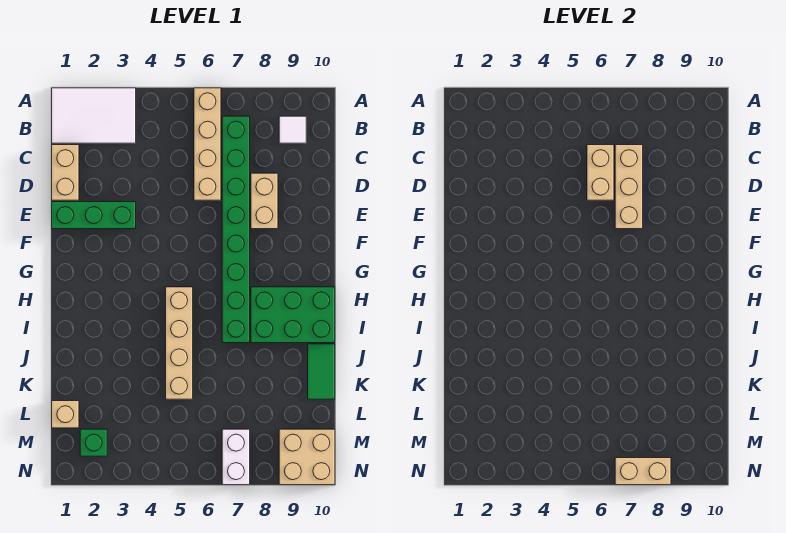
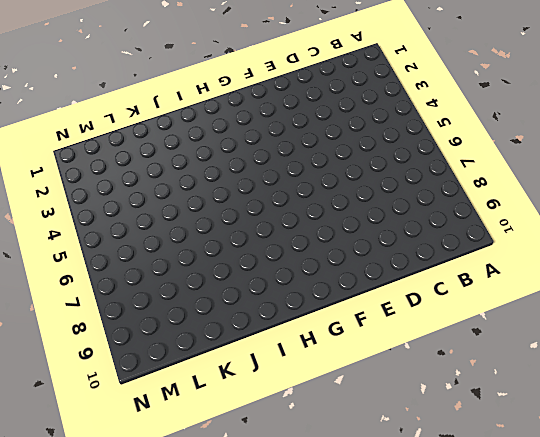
none -> white tile A1:B3 level 1
none -> tan brick A6:D6 level 1
none -> green brick B7:I7 level 1

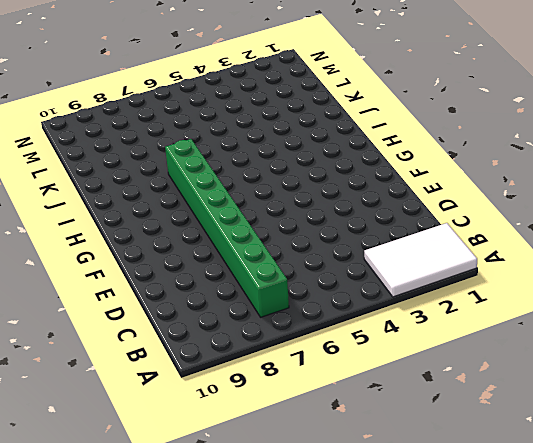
none -> tan brick A6:D6 level 1
none -> white tile B9 level 1
none -> tan brick C1:D1 level 1

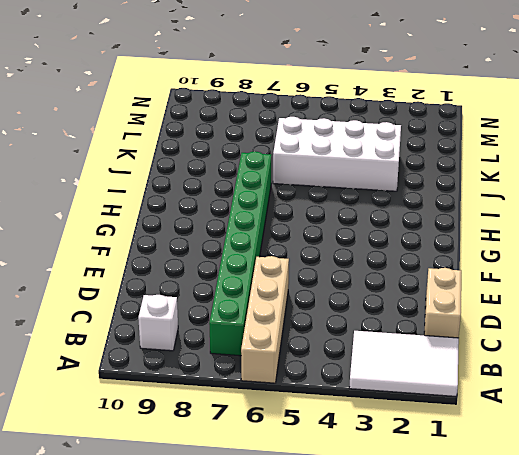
white brick B9 level 1 -> white tile B9 level 1
white brick J3:K6 level 1 -> tan brick H5:K5 level 1
none -> tan brick D8:E8 level 1
none -> green brick E1:E3 level 1
none -> green brick H8:I10 level 1

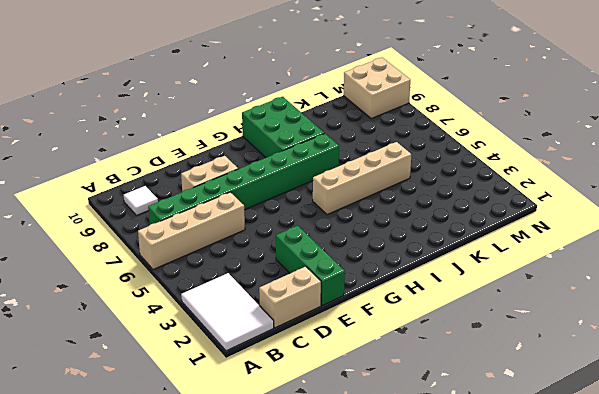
none -> green tile J10:K10 level 1
none -> tan brick L1 level 1
none -> green brick M2 level 1

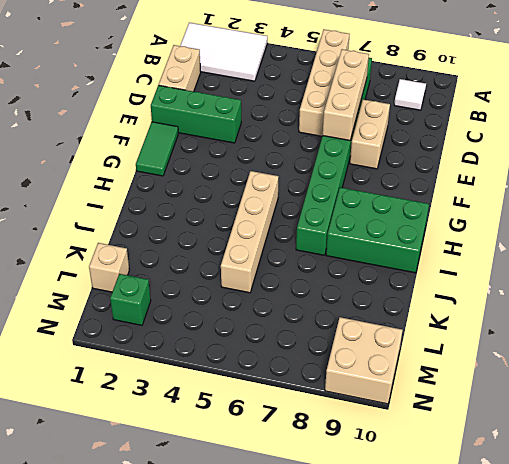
green tile F1:G1 level 1 -> green tile J10:K10 level 1
none -> white brick M7:N7 level 1
none -> tan brick C6:D6 level 2
none -> tan brick N7:N8 level 2

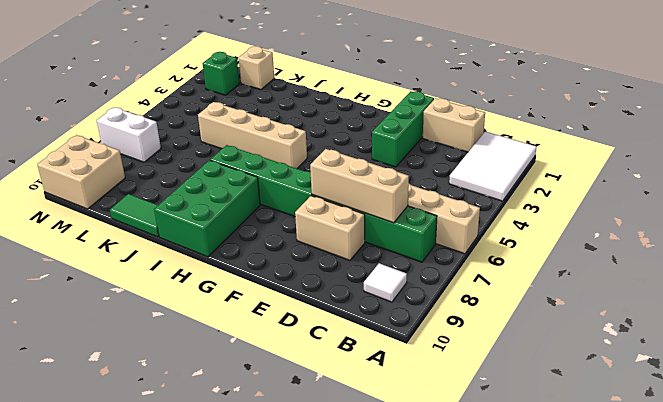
none -> tan brick C6:D6 level 2
none -> tan brick N7:N8 level 2

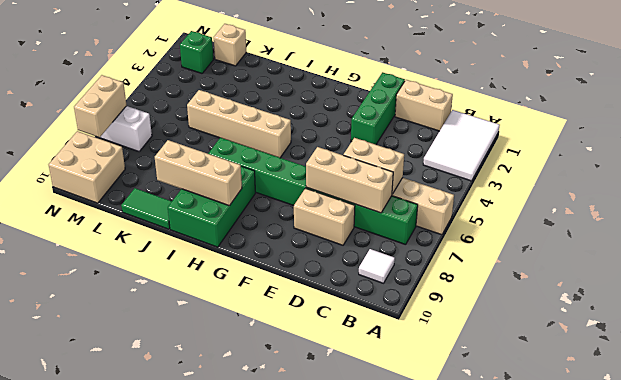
tan brick H9:J9 level 2 -> none

